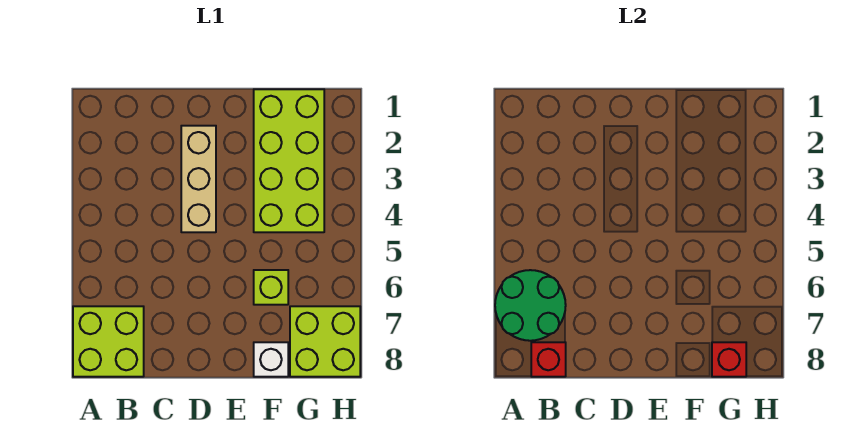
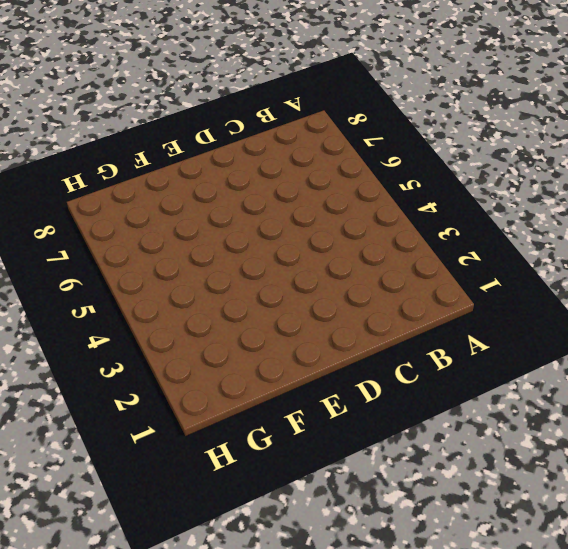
none -> lime brick A7:B8 level 1
none -> tan brick D2:D4 level 1

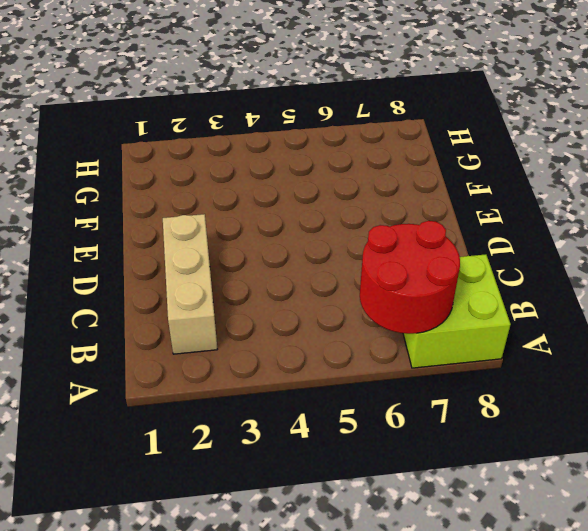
red round brick A6:B7 level 2 -> green round brick A6:B7 level 2
tan brick B2:D2 level 1 -> tan brick D2:D4 level 1
none -> lime brick F1:G4 level 1
none -> lime brick F6 level 1

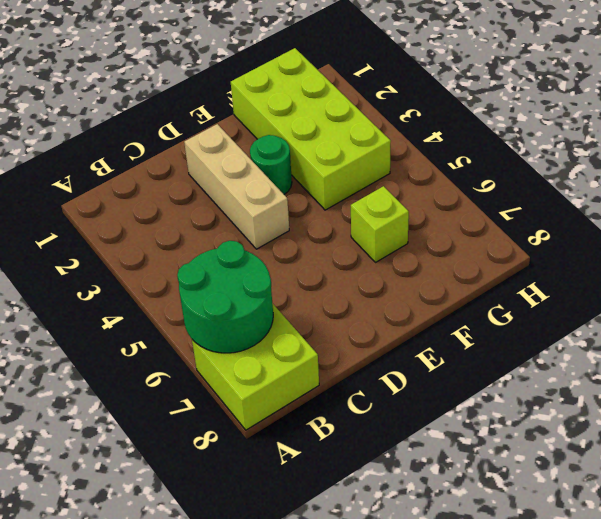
green round brick E3 level 1 -> none
none -> white brick F8 level 1
none -> lime brick G7:H8 level 1

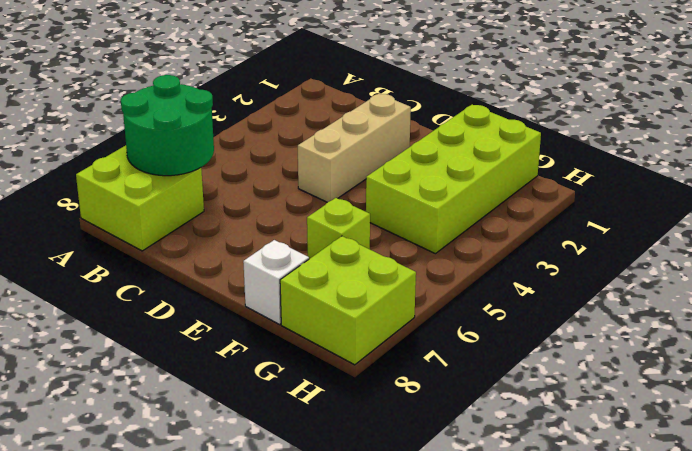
none -> red brick B8 level 2
none -> red brick G8 level 2

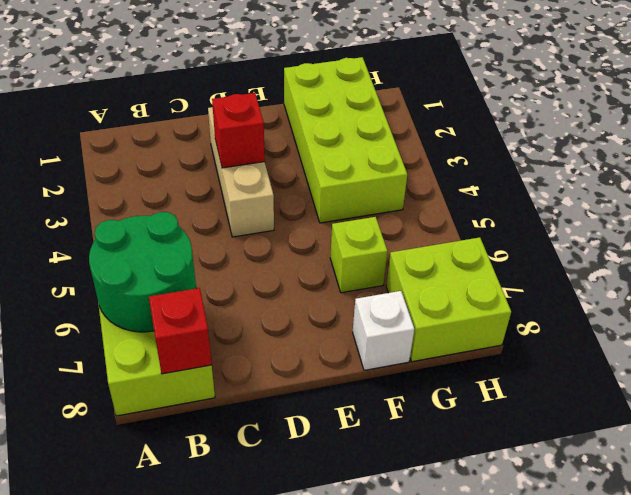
red brick D3 level 2 -> red brick G8 level 2

